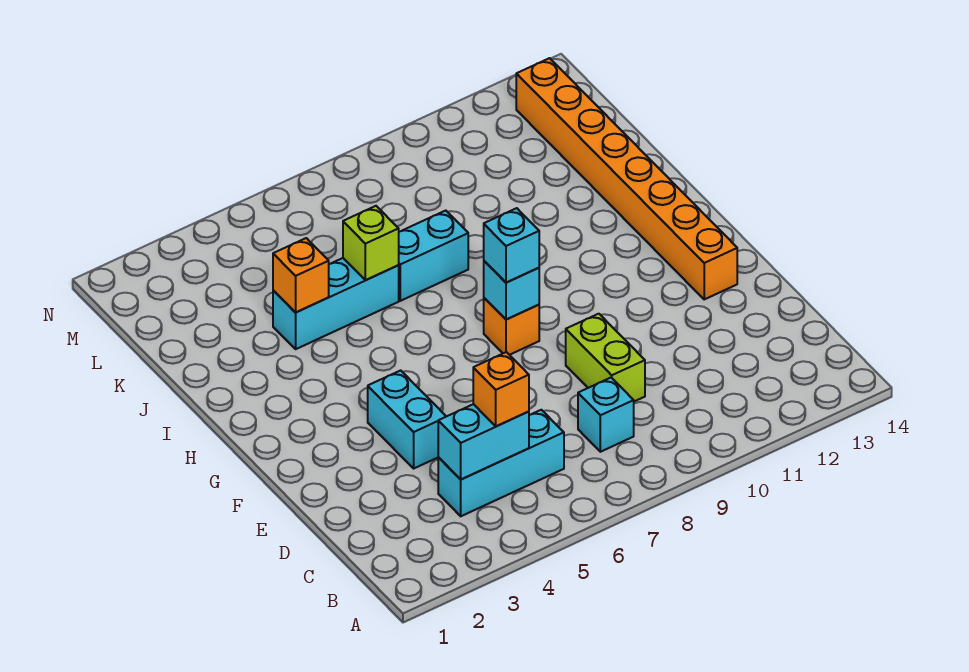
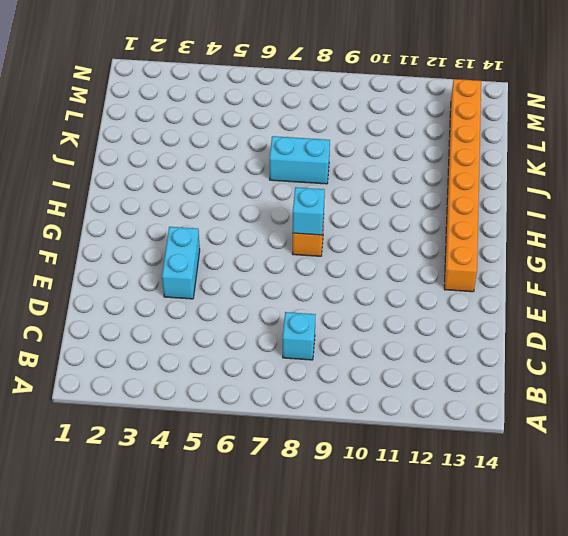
none -> cyan brick C4:C6 level 1
none -> lime brick D9:E9 level 1
none -> cyan brick J4:J6 level 1

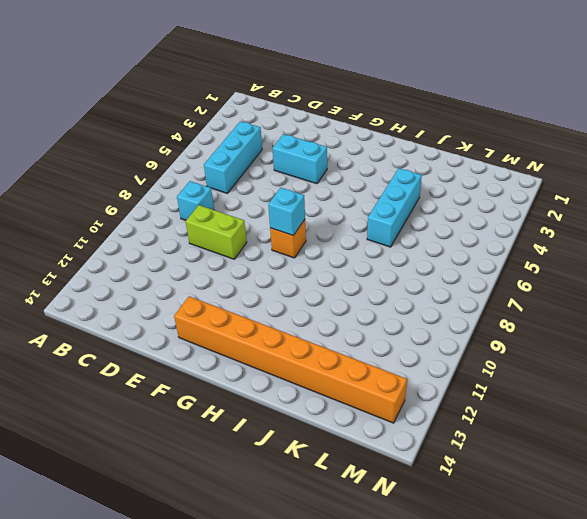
none -> cyan brick J7:J8 level 1
none -> cyan brick C4:C5 level 2
none -> orange brick J4 level 2

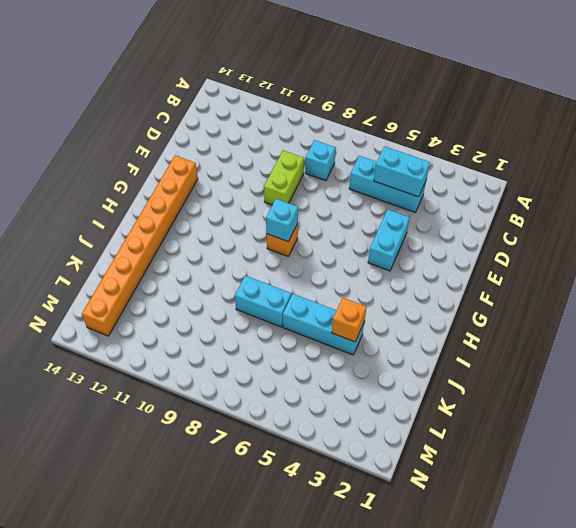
none -> lime brick J6 level 2
none -> orange brick C5 level 3
none -> cyan brick G8 level 3

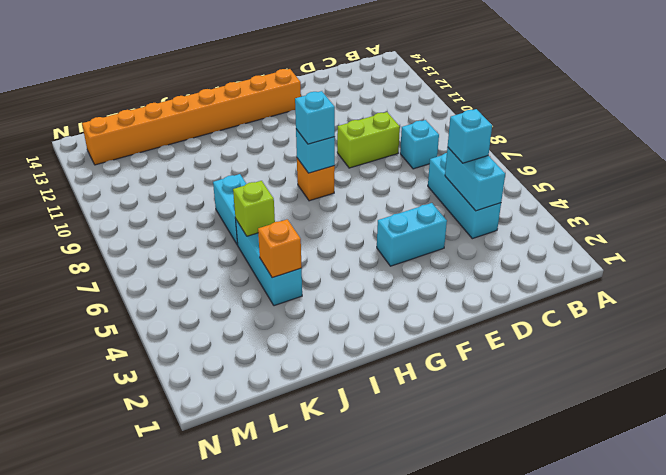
cyan brick C5 level 3 -> orange brick C5 level 3

